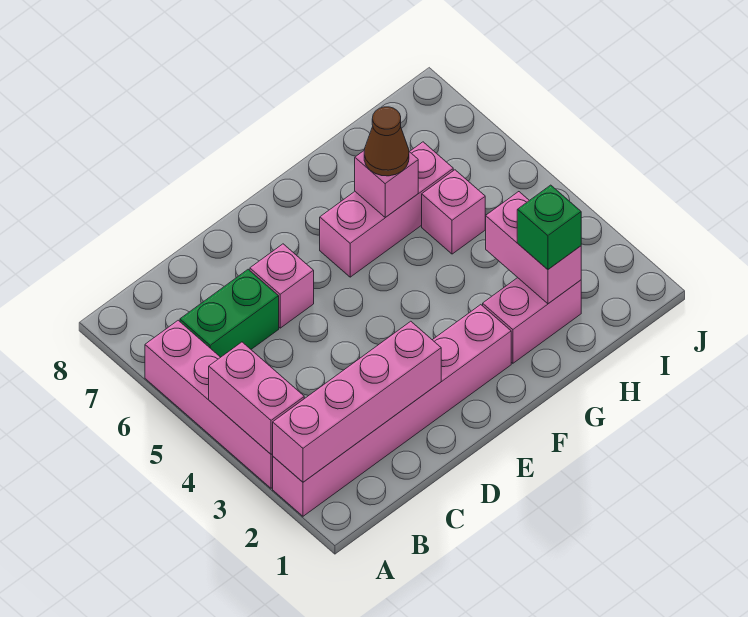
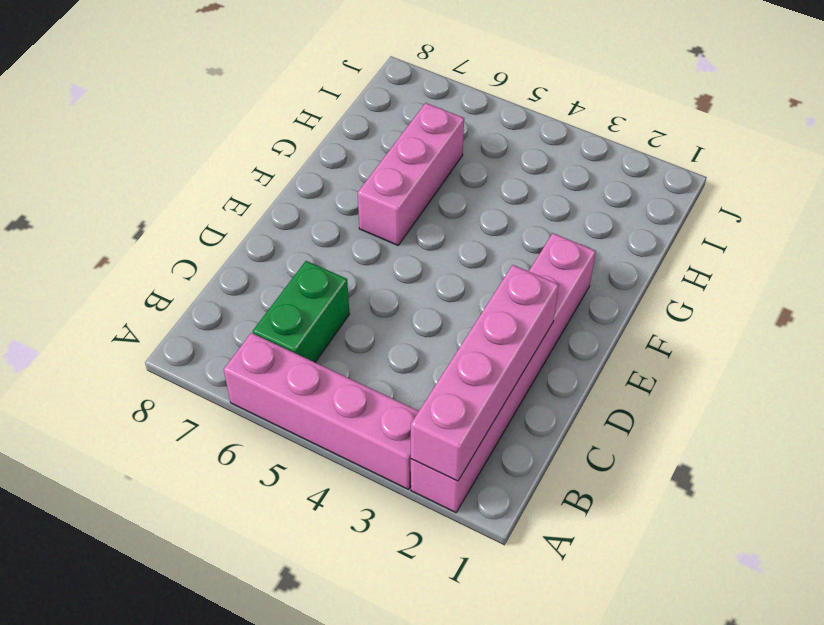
none -> pink brick D6 level 1
none -> pink brick G2:H2 level 1
none -> pink brick H5 level 1

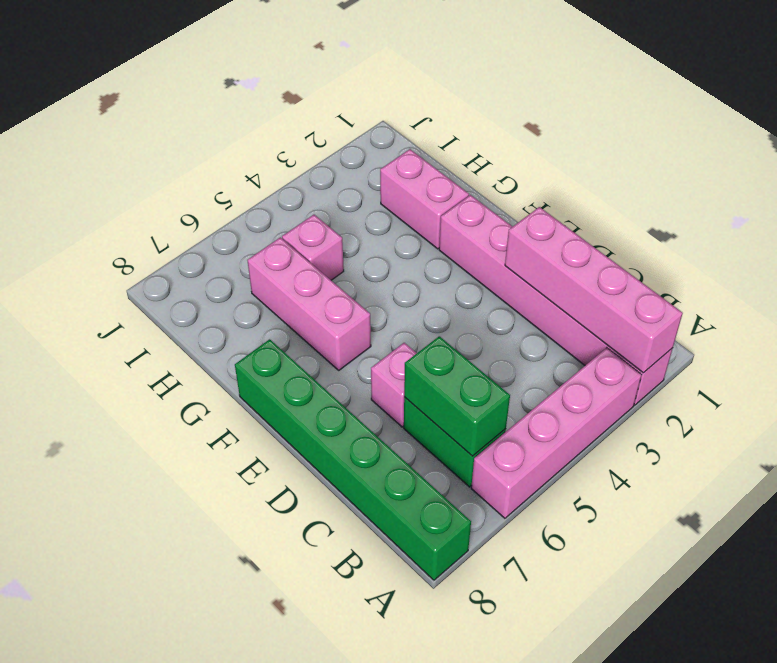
green brick A8:F8 level 1 -> none
green brick B6:C6 level 2 -> none
none -> pink brick A3:A4 level 2
none -> pink brick G6 level 2
none -> pink brick H2:H3 level 2

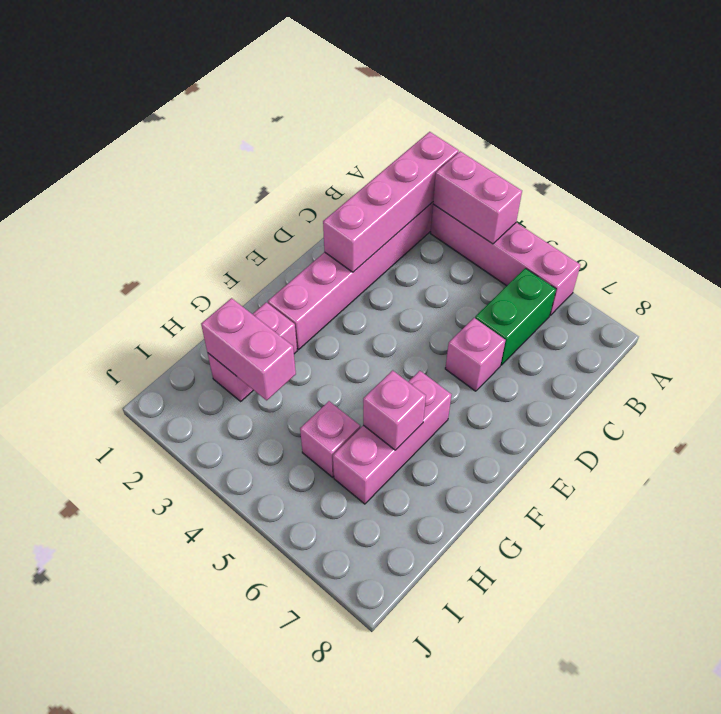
none -> brown cone G6 level 3
none -> green brick H2 level 3

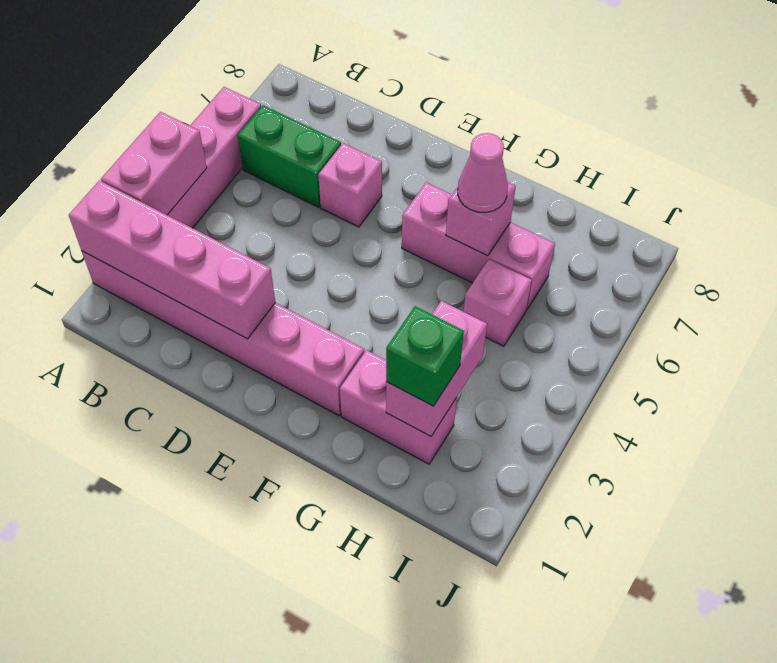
pink cone G6 level 3 -> brown cone G6 level 3

